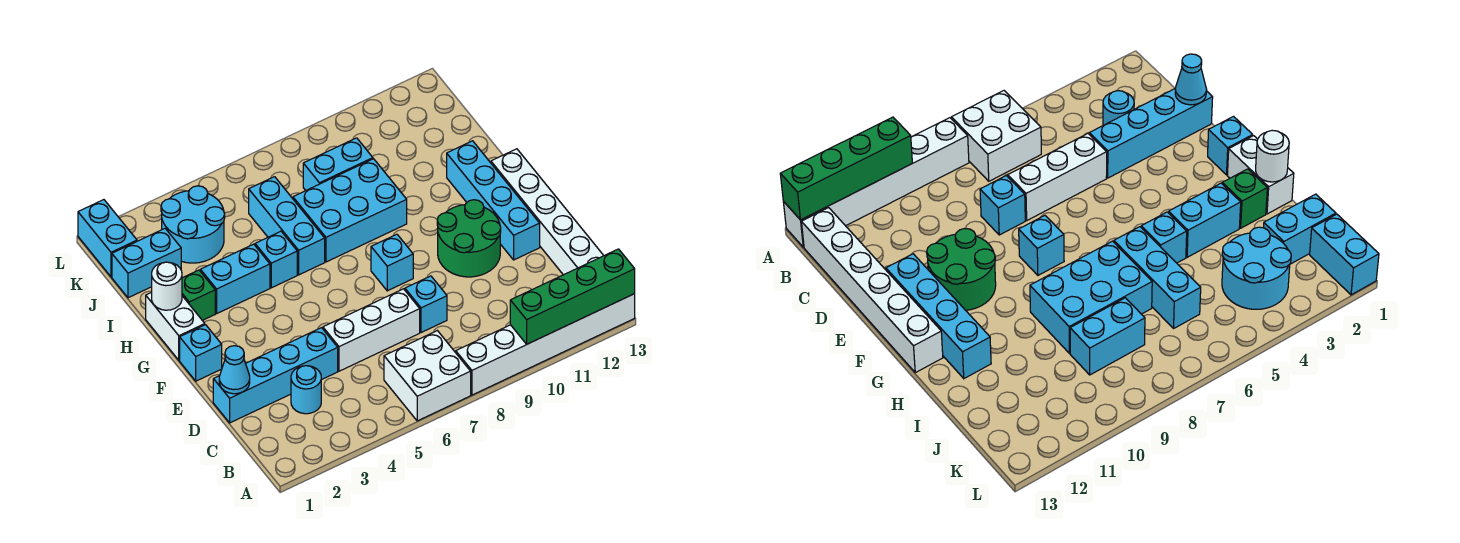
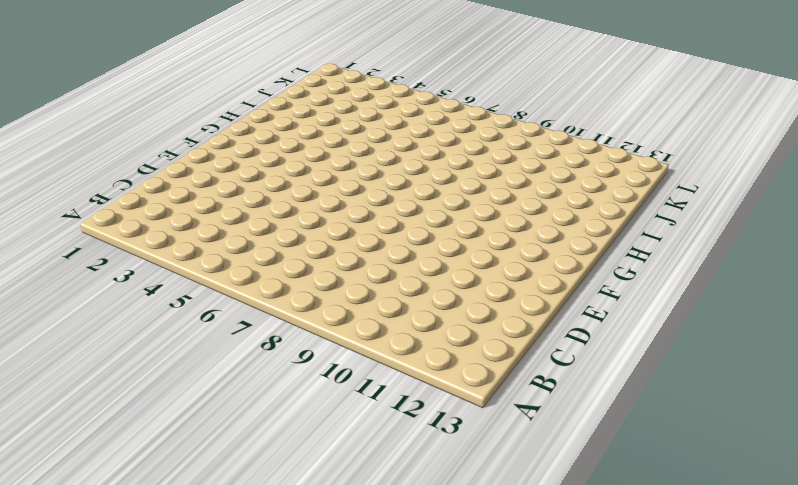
none -> white brick A6:B7 level 1
none -> white brick A8:A13 level 1
none -> white brick B13:G13 level 1

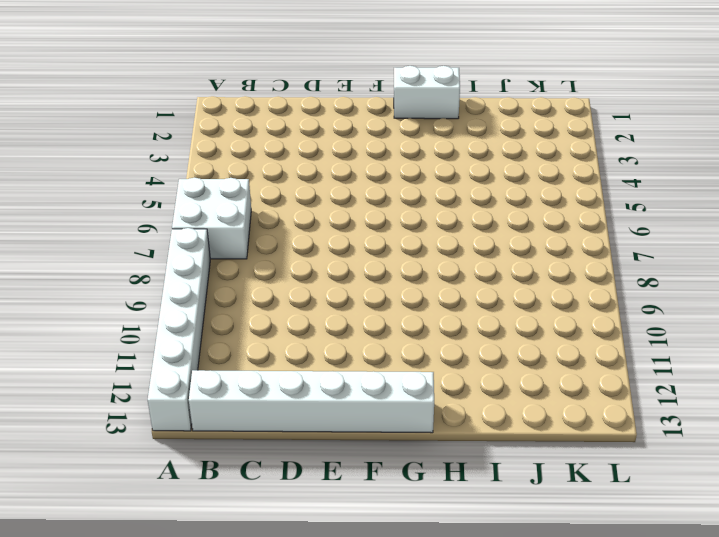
none -> cyan round brick C3 level 1
none -> cyan brick D1:D4 level 1
none -> white brick D5:D7 level 1

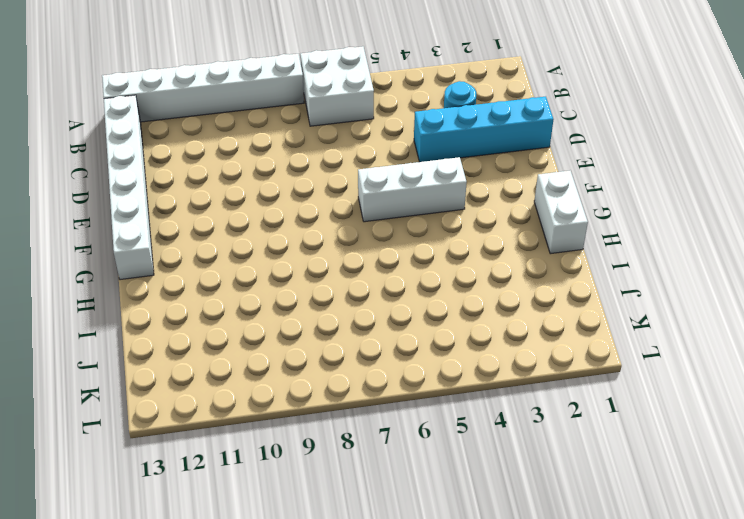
white brick F4:F6 level 1 -> white brick D5:D7 level 1
none -> cyan brick D8 level 1
none -> green round brick E10:F11 level 1
none -> cyan brick E12:H12 level 1

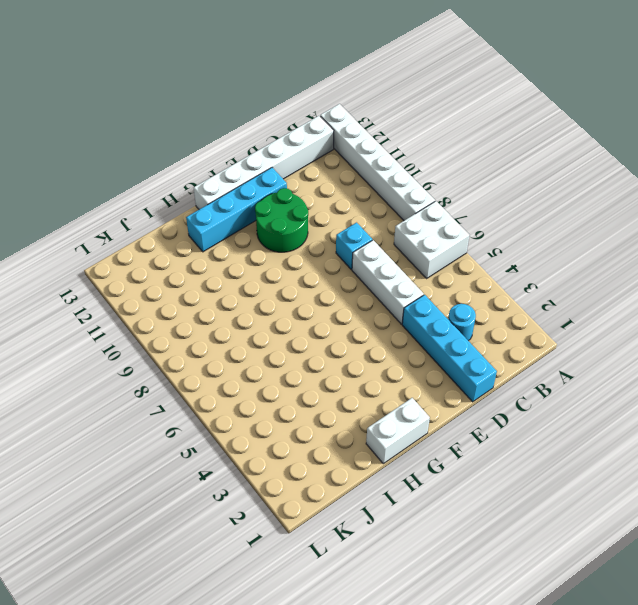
none -> cyan brick F1 level 1
none -> cyan brick F8 level 1
none -> green brick H2 level 1

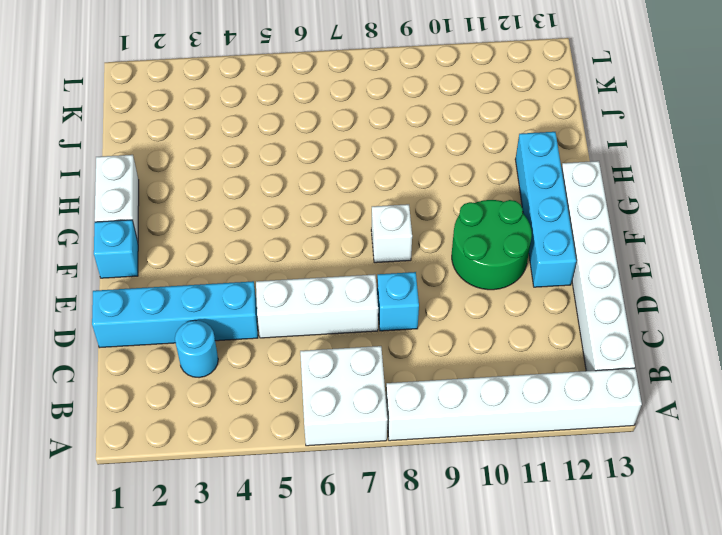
white brick F8 level 1 -> cyan brick F8 level 1
none -> green brick H2 level 1
none -> cyan brick H3:H4 level 1
none -> cyan brick H5 level 1

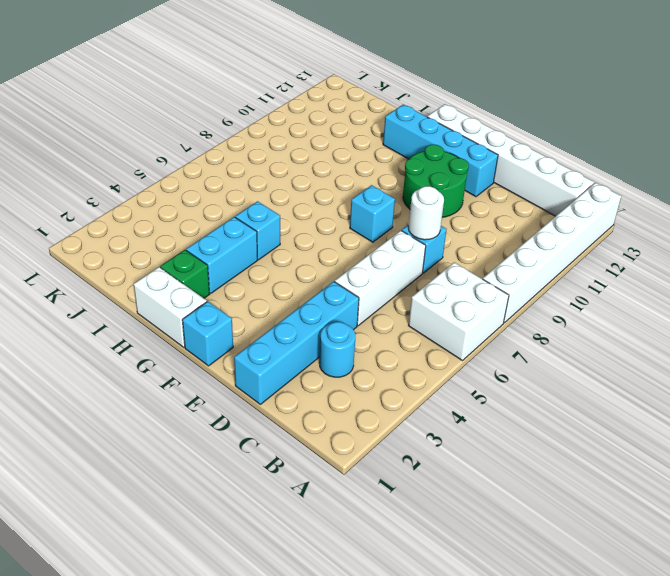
white round brick D8 level 2 -> white round brick H1 level 2
none -> cyan brick H6:J6 level 1
none -> cyan brick H7:I9 level 1
none -> cyan brick J1:J2 level 1

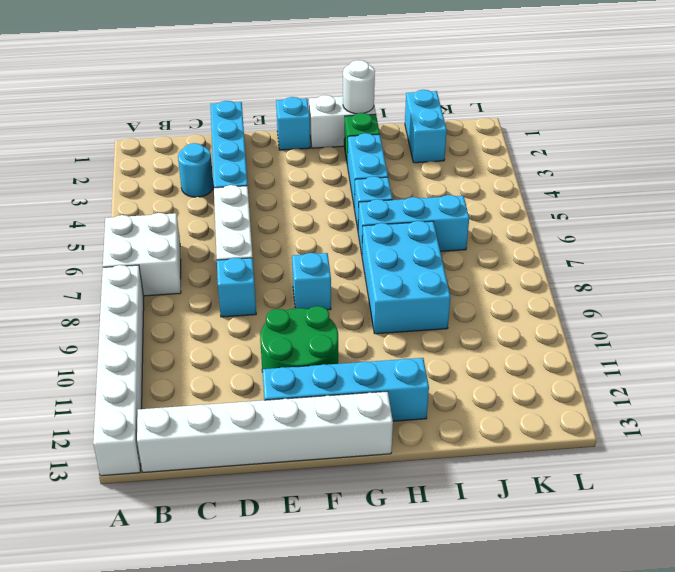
none -> cyan round brick J3:K4 level 1
none -> cyan brick J8:J9 level 1
none -> cyan brick K1:L1 level 1

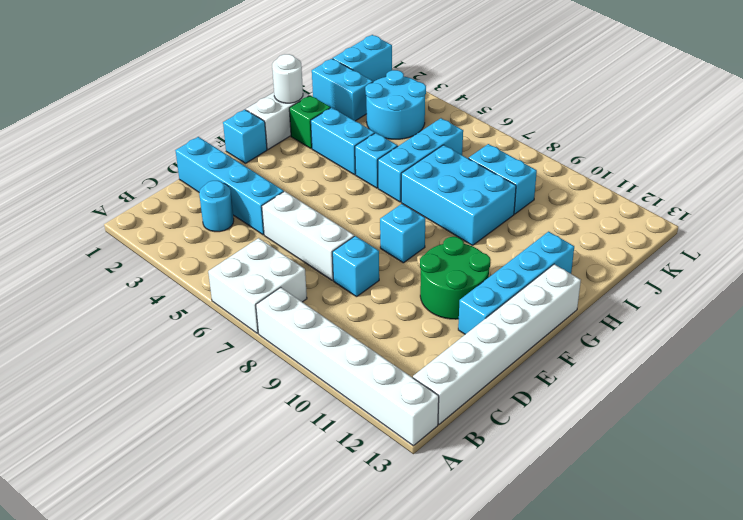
none -> green brick A10:A13 level 2
none -> cyan cone D1 level 2

